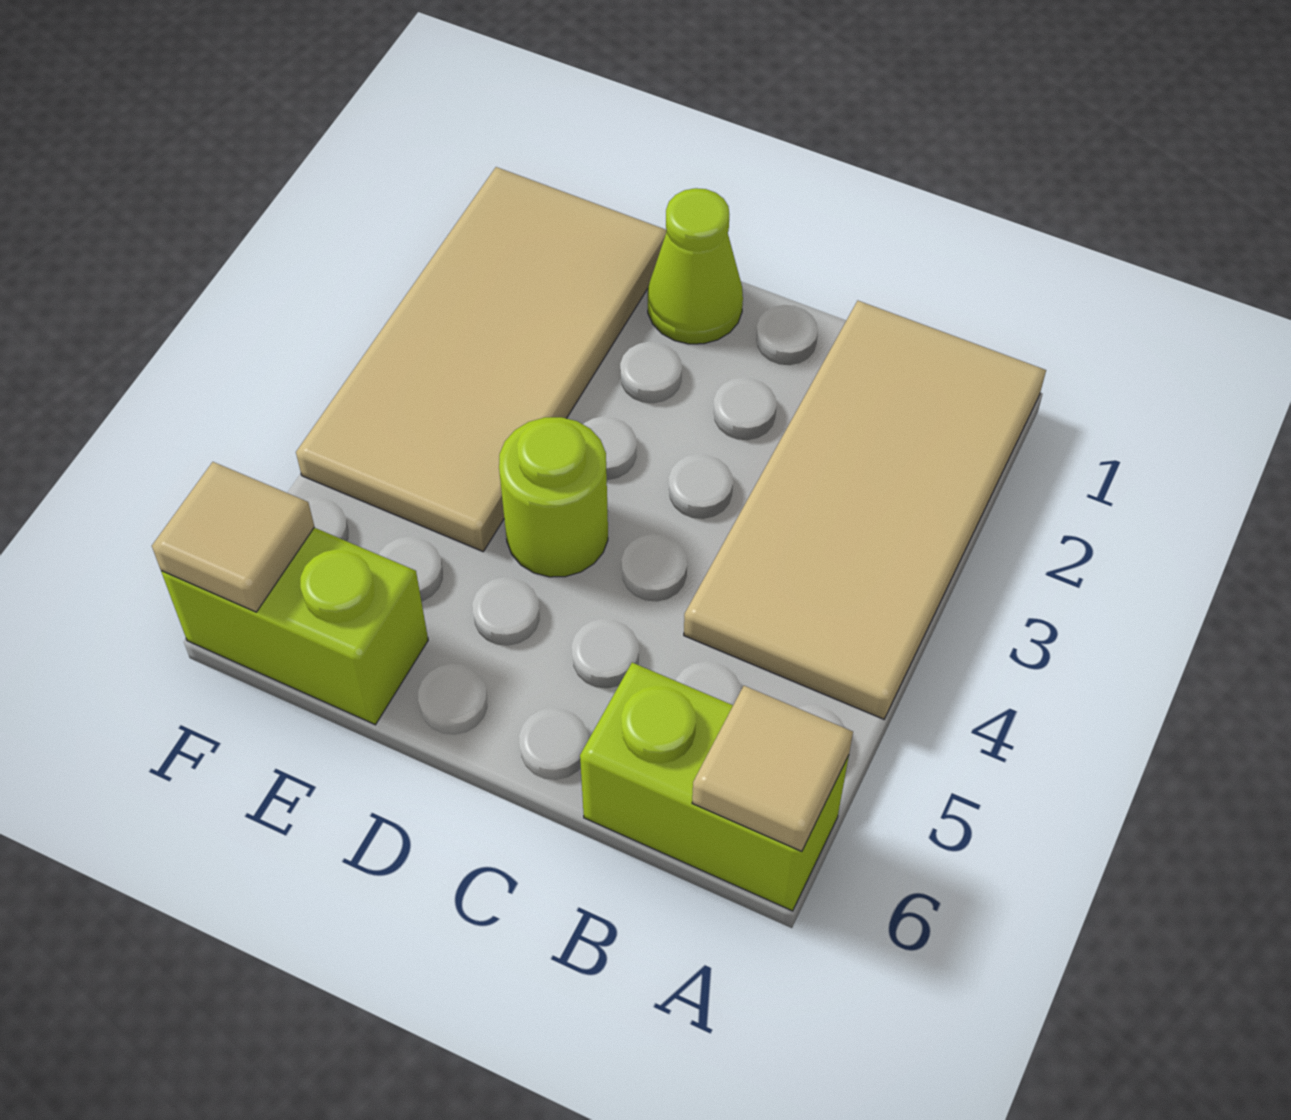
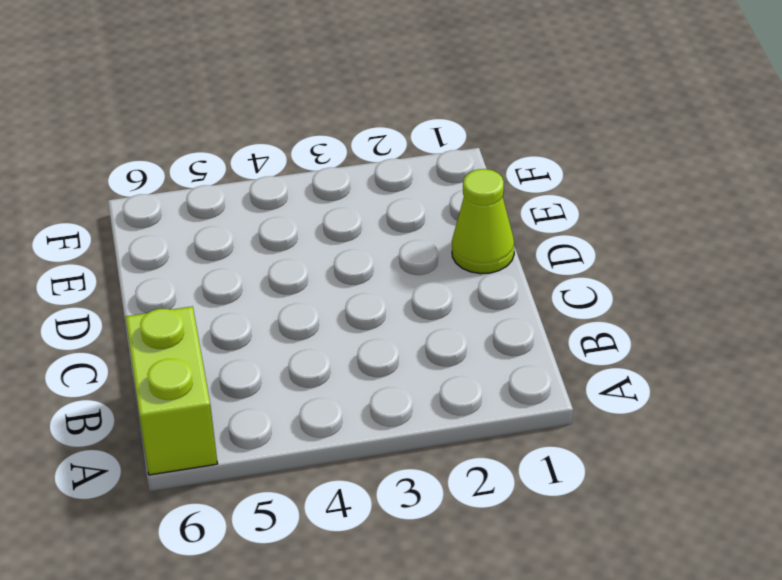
none -> tan tile A1:B4 level 1
none -> lime round brick D4 level 1

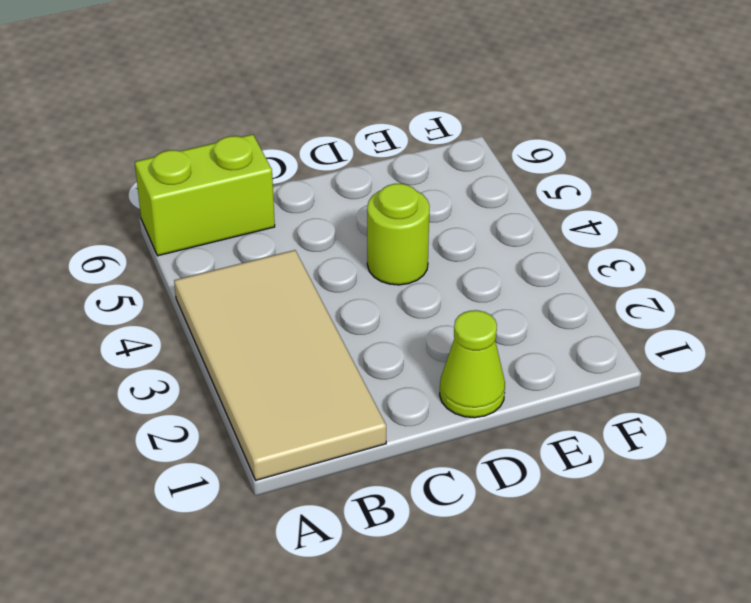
none -> tan tile E1:F4 level 1
none -> lime brick E6:F6 level 1

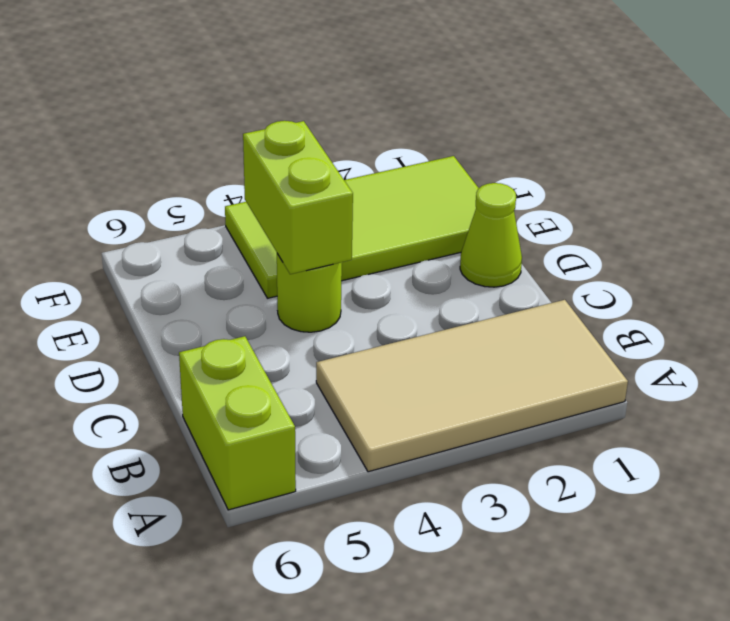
lime brick D4:E4 level 2 -> lime brick E6:F6 level 1
lime tile E1:F4 level 1 -> tan tile E1:F4 level 1
none -> tan tile A6 level 2
none -> tan tile F6 level 2

